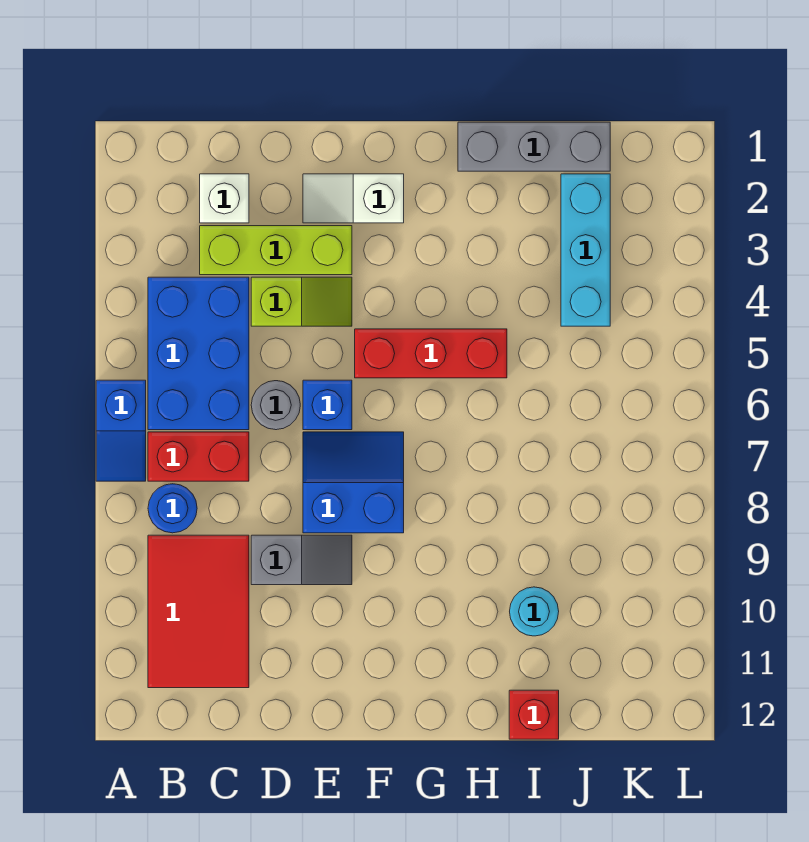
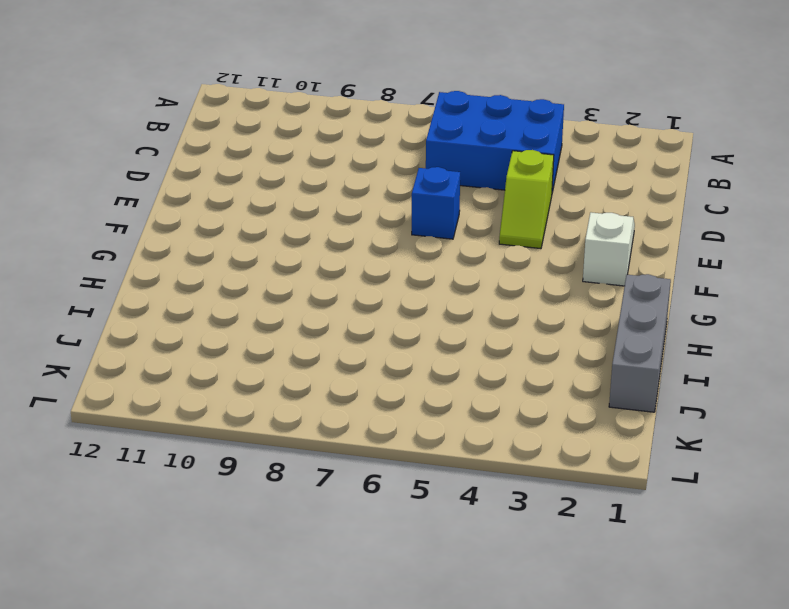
none -> blue slope A6:A7 level 1 top 6
none -> red brick B7:C7 level 1
none -> blue round brick B8 level 1

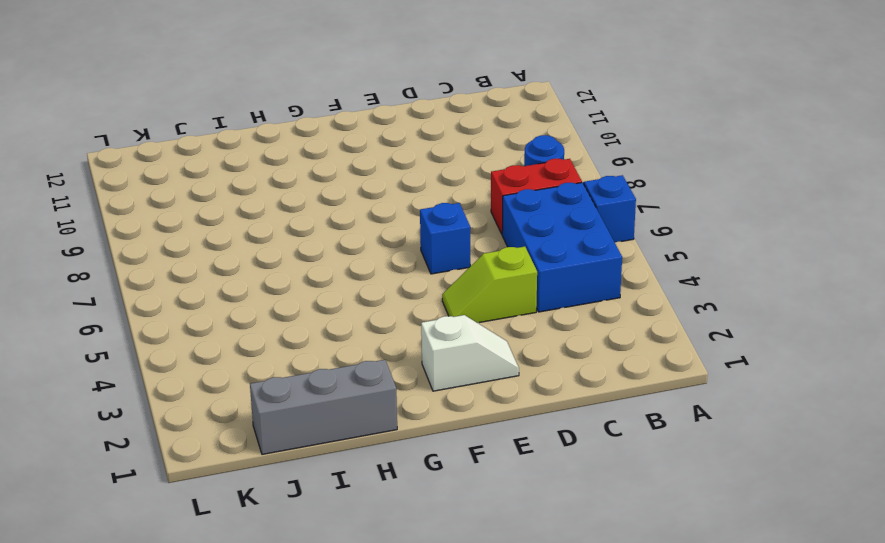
none -> red tile B9:C11 level 1
none -> white brick C2 level 1
none -> lime brick C3:E3 level 1

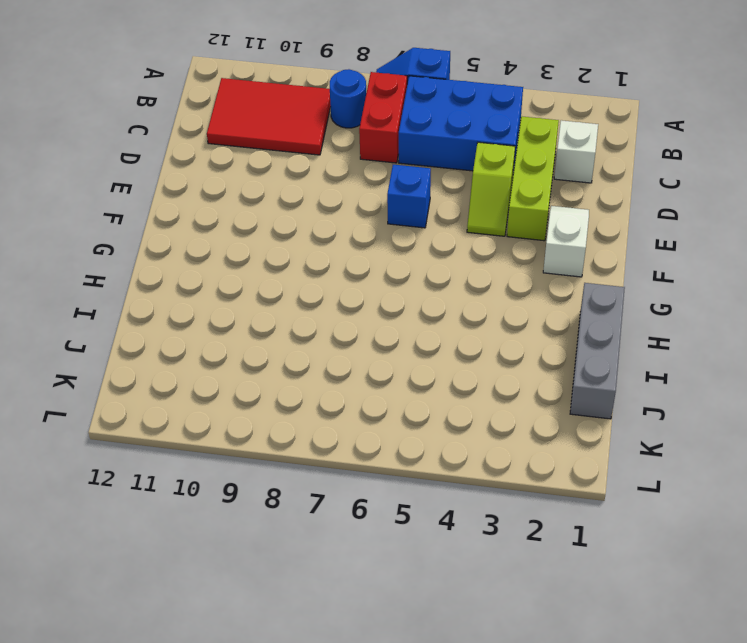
none -> grey round brick D6 level 1
none -> grey slope D9:E9 level 1 top D
none -> blue slope E7:F8 level 1 top 8

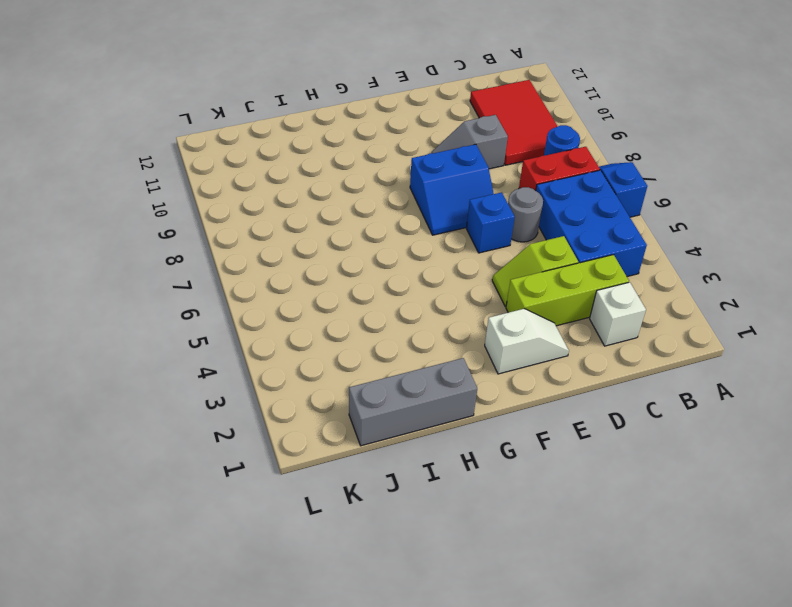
none -> red brick F5:H5 level 1
none -> cyan round brick I10 level 1
none -> red brick I12 level 1

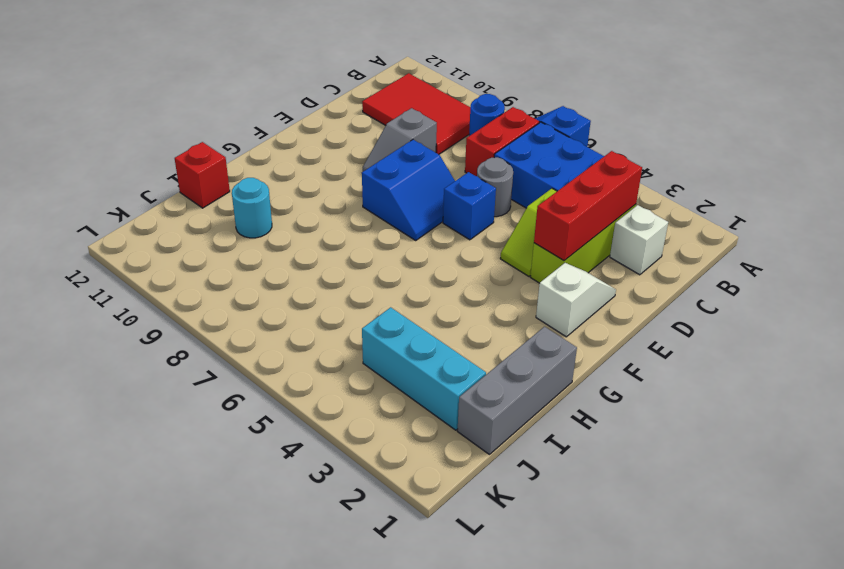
red brick C3:E3 level 2 -> red brick F5:H5 level 1

